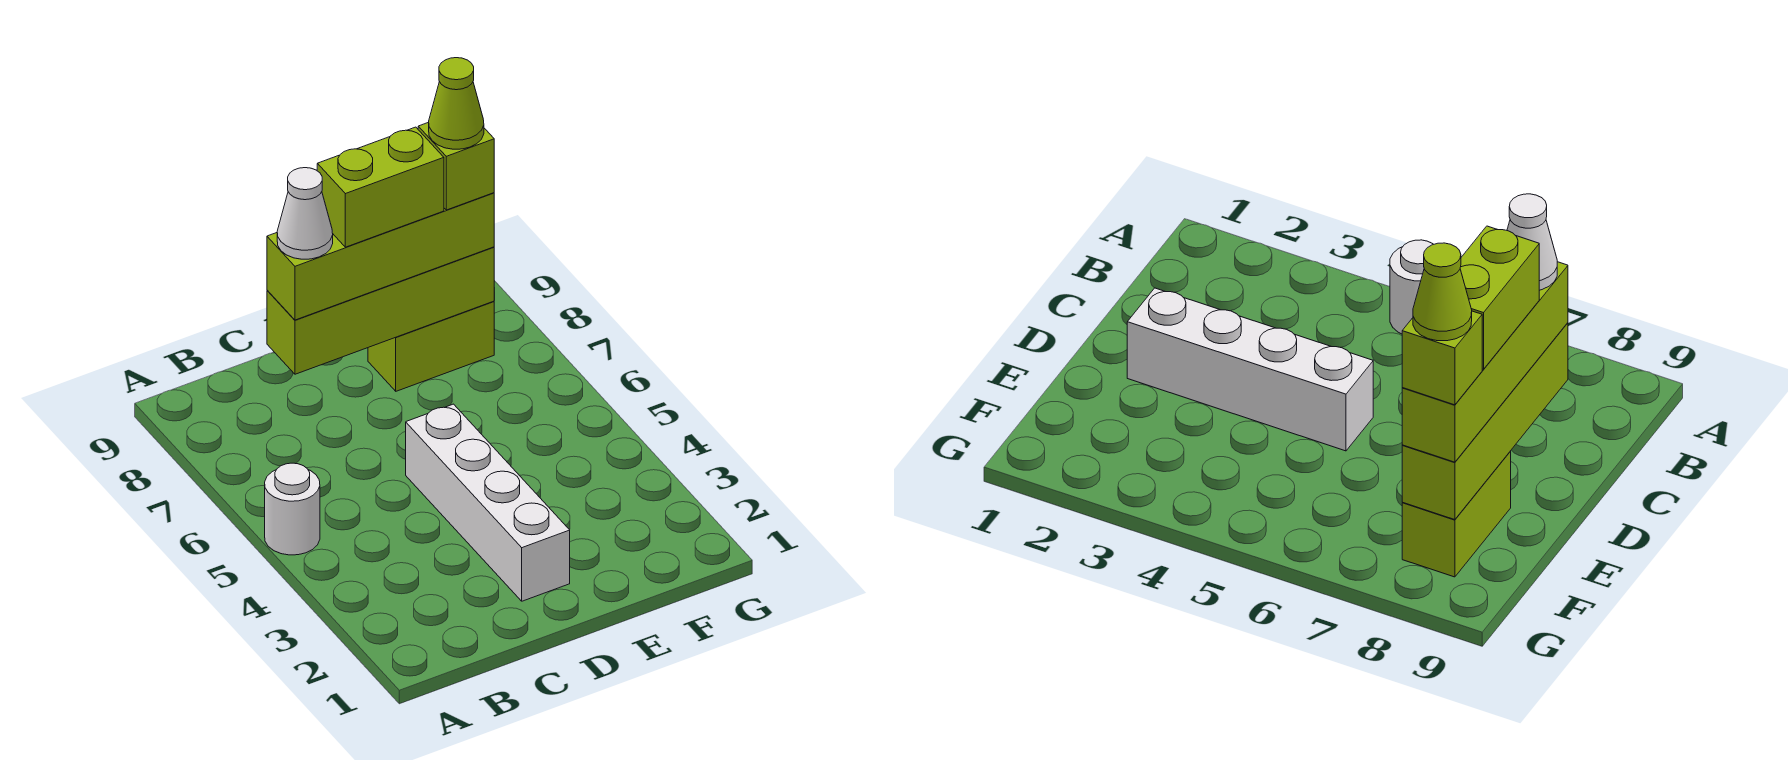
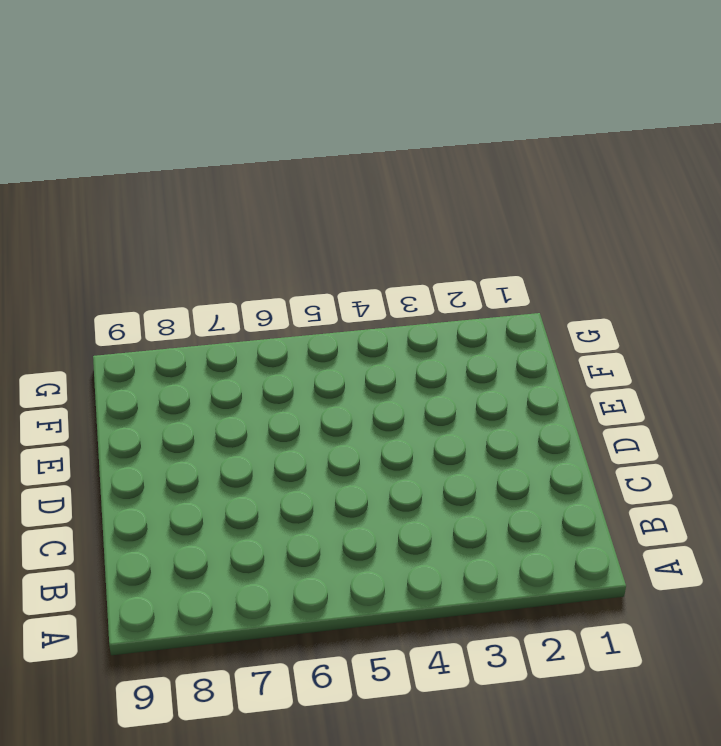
none -> white round brick A5 level 1
none -> white brick D2:D5 level 1

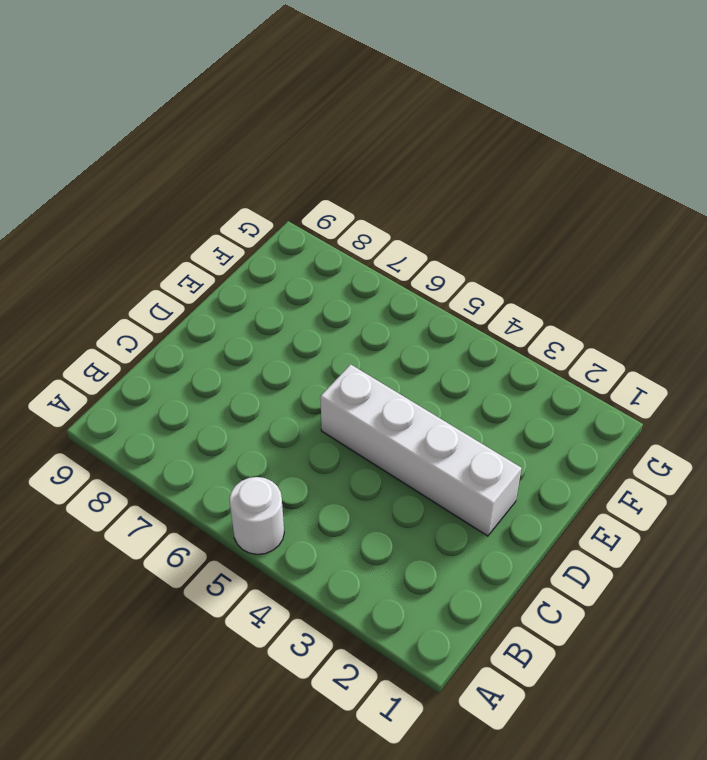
none -> lime brick E8:F8 level 1
none -> lime brick C8:F8 level 2

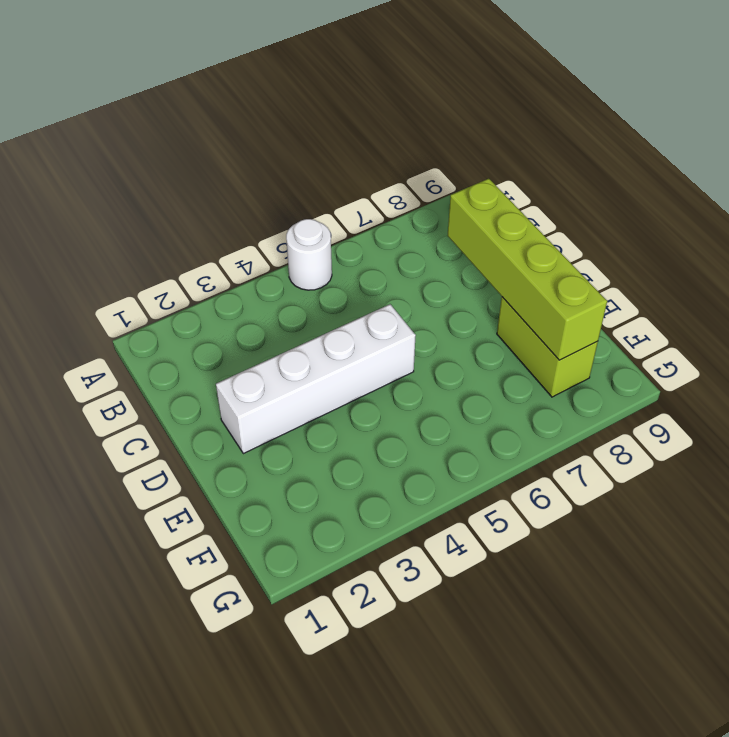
none -> lime brick C8:F8 level 3
none -> white cone C8 level 4

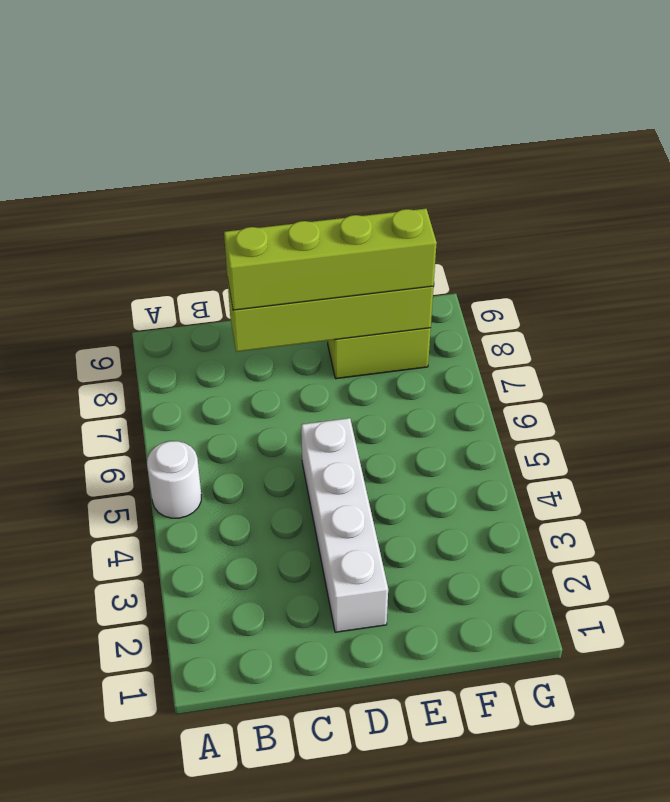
none -> white cone C8 level 4
none -> lime brick D8:E8 level 4

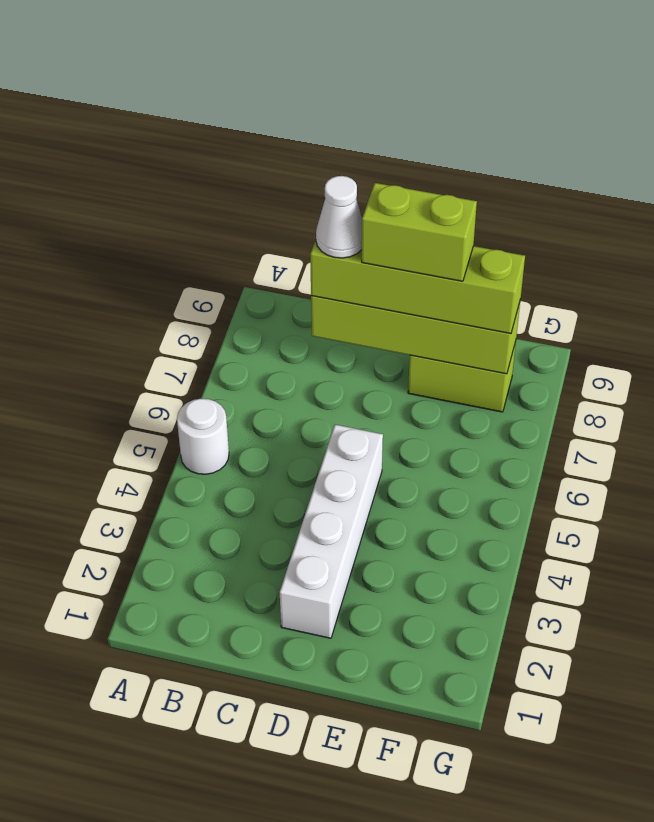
none -> lime brick F8 level 4
none -> lime cone F8 level 5

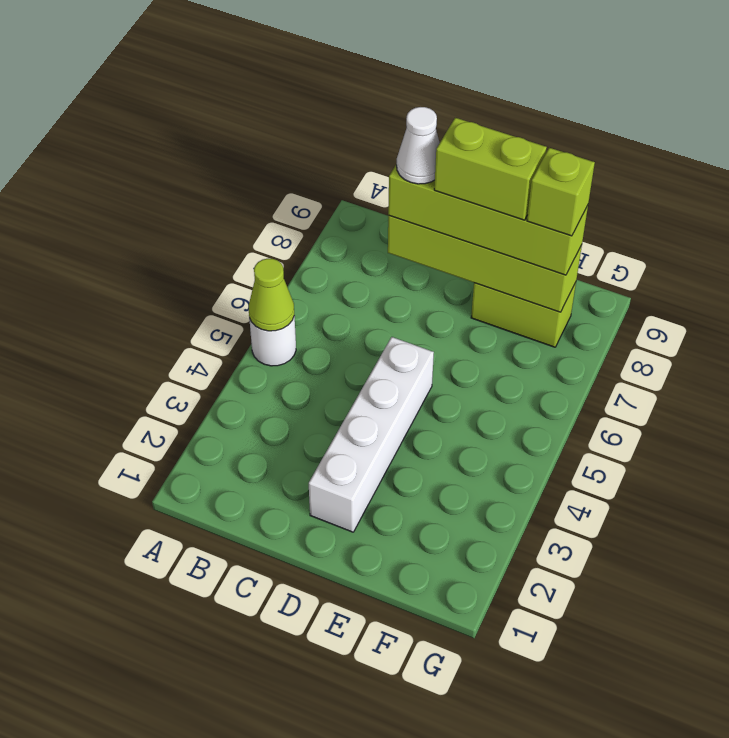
lime cone A5 level 2 -> lime cone F8 level 5

